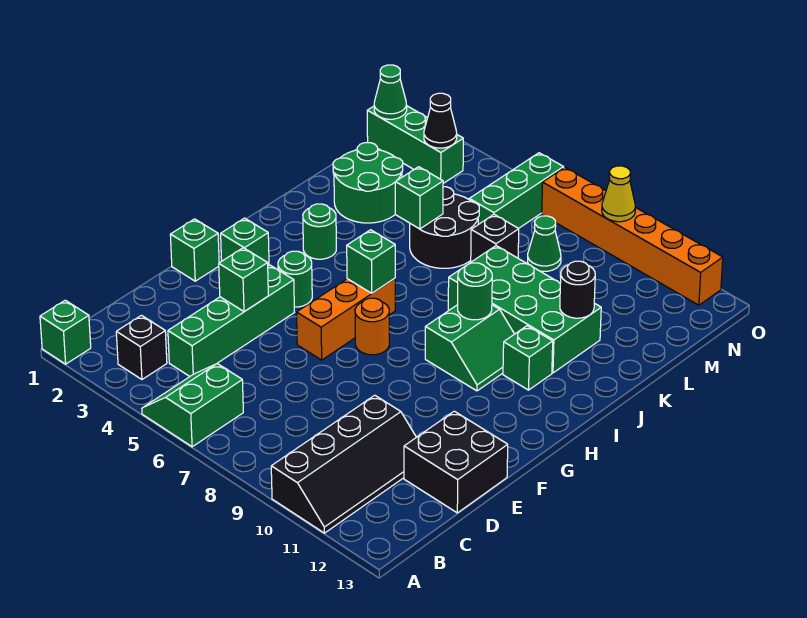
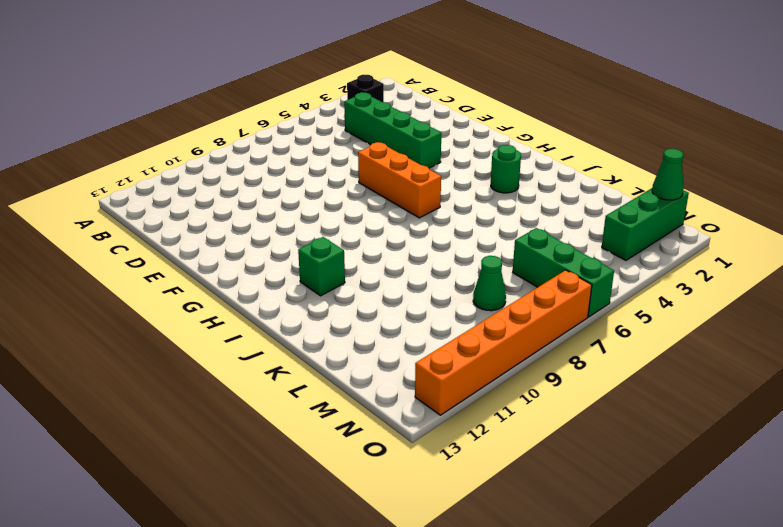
none -> green brick A1 level 1
none -> green slope A5:B6 level 1 top 6
none -> black slope A10:D11 level 1 top 10
none -> black brick D12:E13 level 1

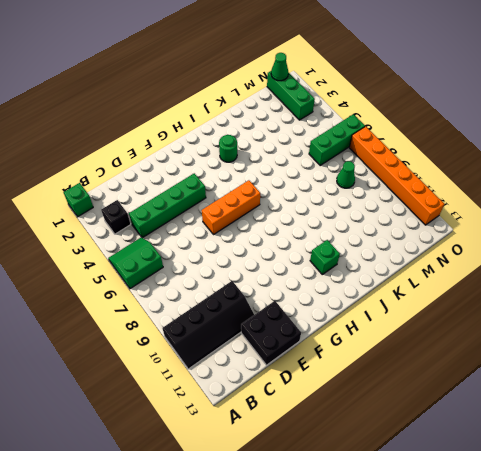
none -> green brick F1 level 1
none -> green brick G2 level 1
none -> green round brick G4 level 1
none -> orange round brick G7 level 1

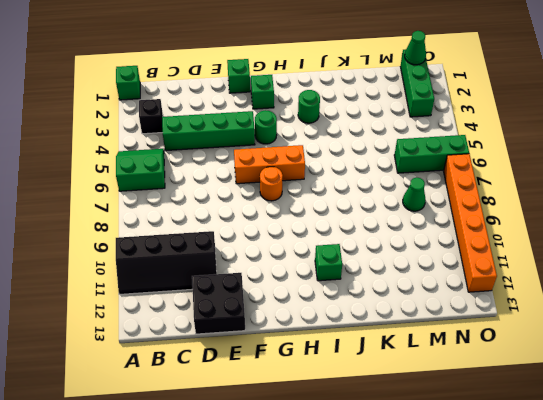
none -> green slope H9:I10 level 1 top 9
none -> green brick J8:K11 level 1
none -> green round brick K2:L3 level 1
none -> black round brick K5:L6 level 1

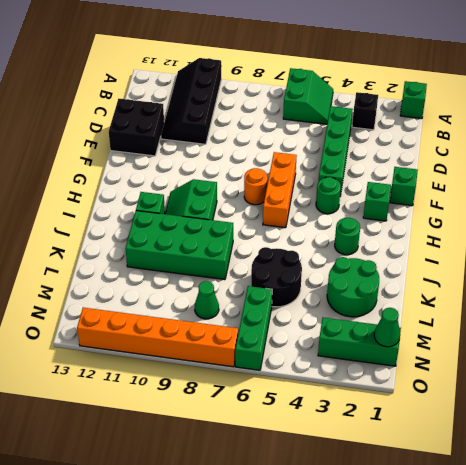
none -> black brick L7 level 1
none -> green brick E4 level 2
none -> green brick H6 level 2
none -> green round brick I9 level 2

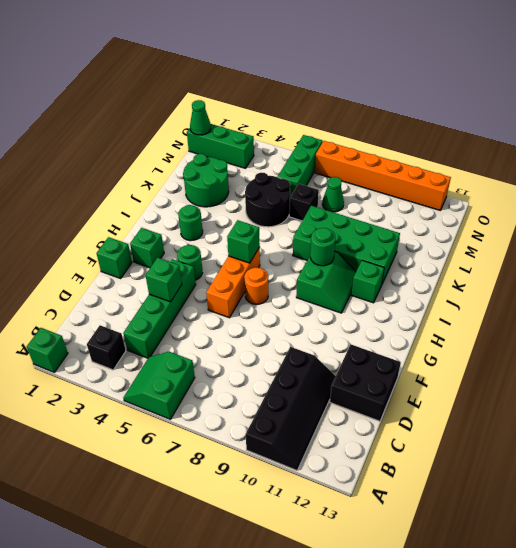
none -> green brick K5 level 2
none -> black round brick K11 level 2
none -> black cone N3 level 2
none -> yellow cone O9 level 2

